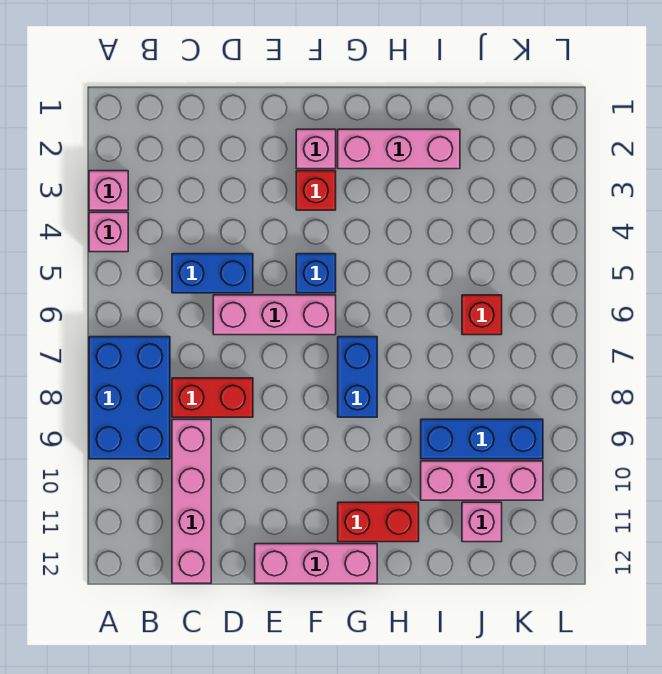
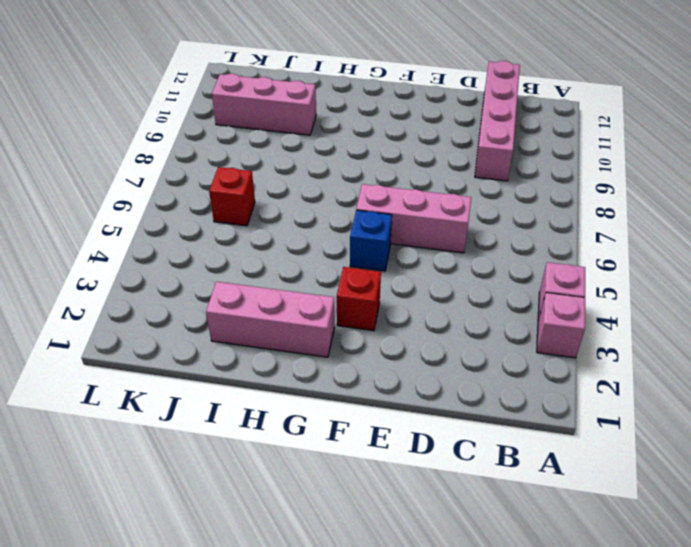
none -> blue brick A7:B9 level 1
none -> blue brick C5:D5 level 1
none -> red brick C8:D8 level 1

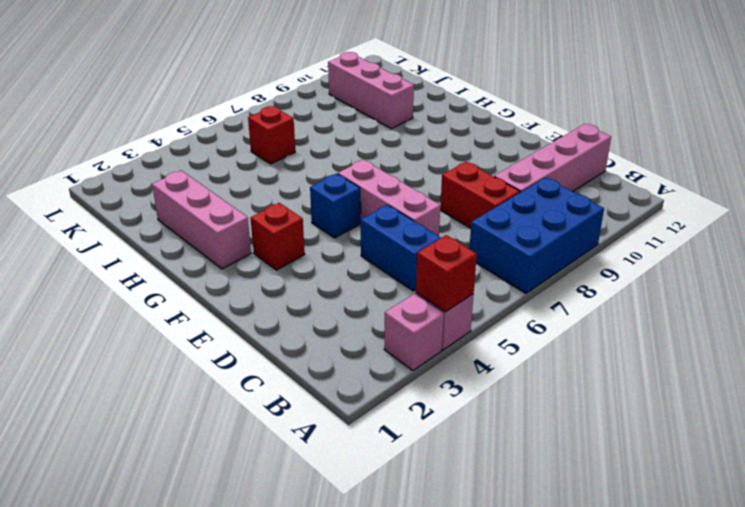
red brick A4 level 2 -> none
none -> pink brick E12:G12 level 1
none -> pink brick F2 level 1
none -> blue brick G7:G8 level 1

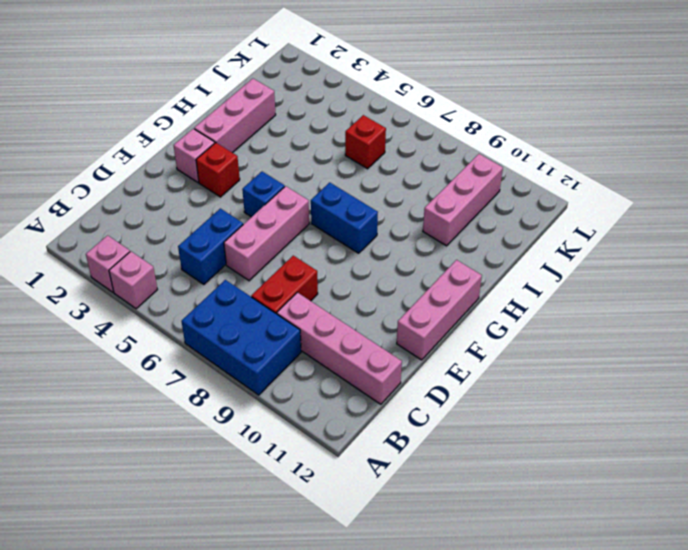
none -> red brick G11:H11 level 1
none -> blue brick I9:K9 level 1
none -> pink brick J11 level 1

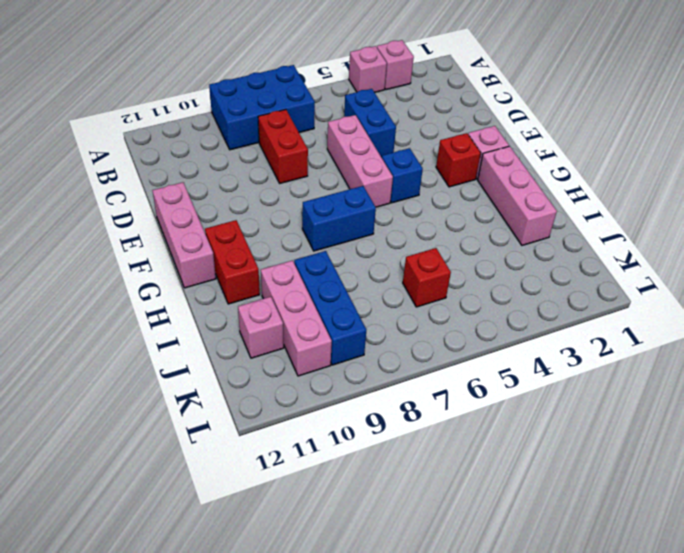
none -> pink brick C9:C12 level 1

